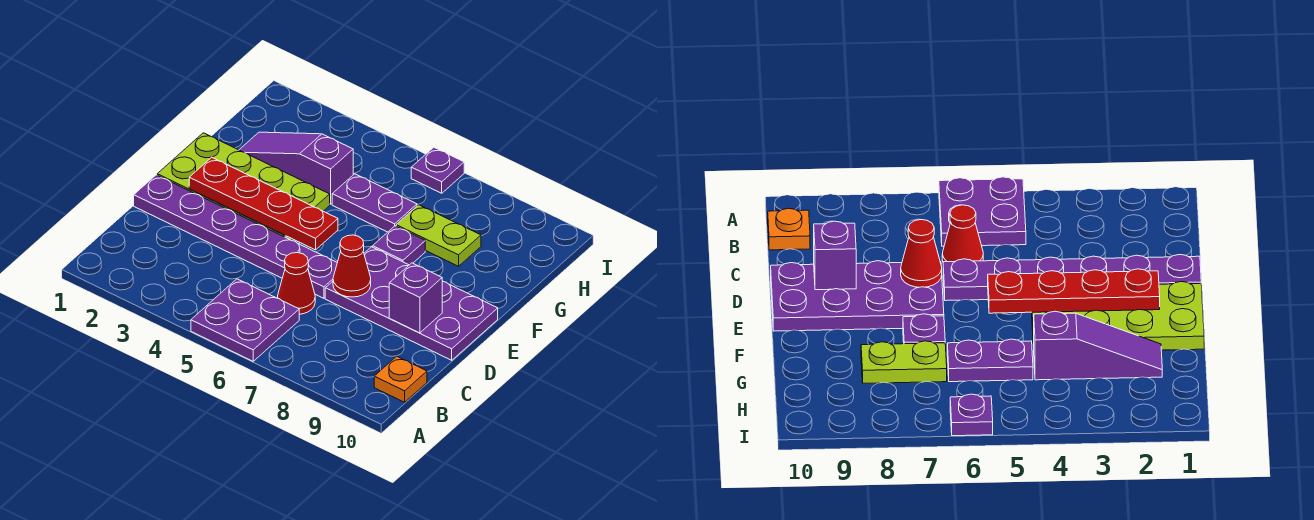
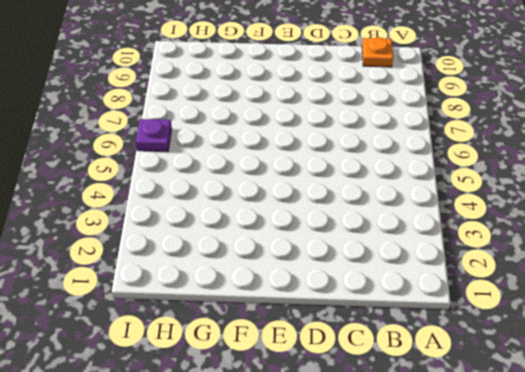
none -> purple plate A5:B6 level 1
none -> red cone C6 level 1
none -> purple plate D1:D6 level 1

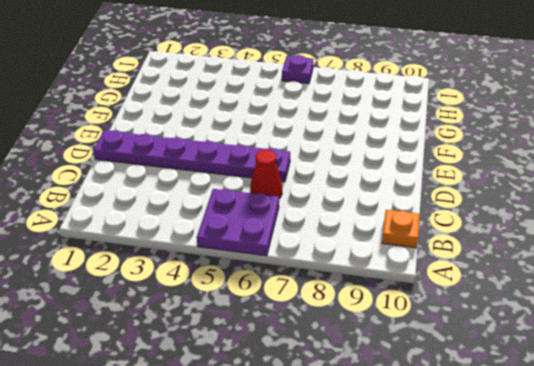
none -> purple plate D7:E10 level 1
none -> lime plate E1:F4 level 1
none -> purple plate F7 level 1

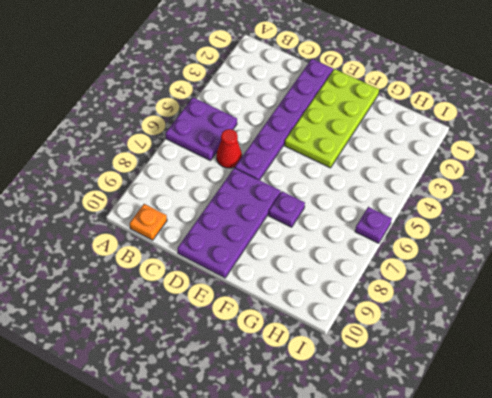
none -> purple slope G2:G4 level 1 top 4
none -> purple plate G5:G6 level 1
none -> lime plate G7:G8 level 1

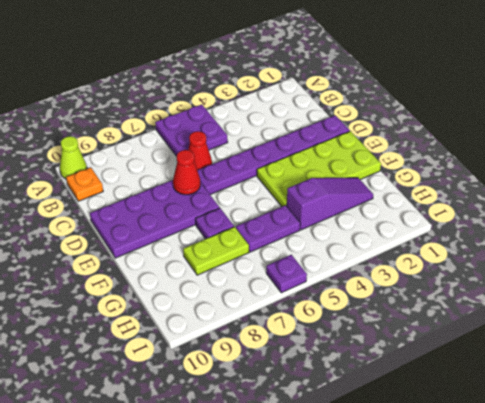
lime cone A10 level 1 -> none
none -> purple brick D9 level 2
none -> red plate E2:E5 level 2

